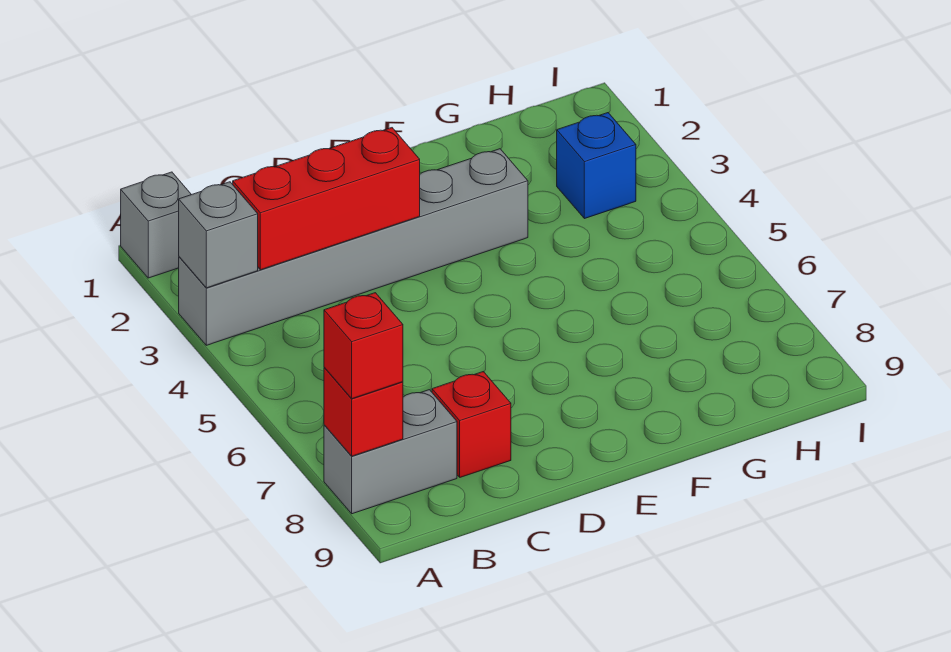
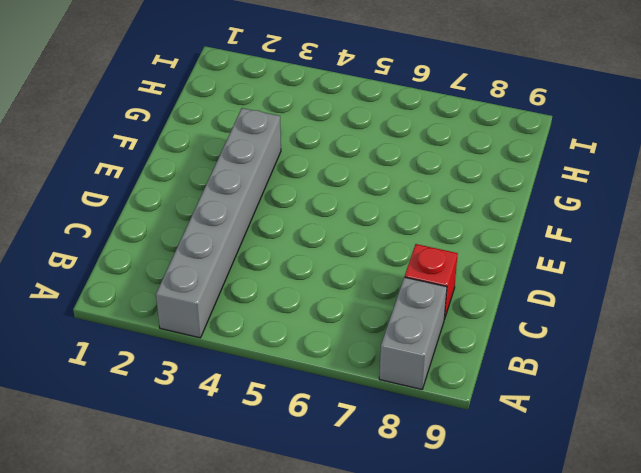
none -> grey brick A1 level 1
none -> blue brick H3 level 1

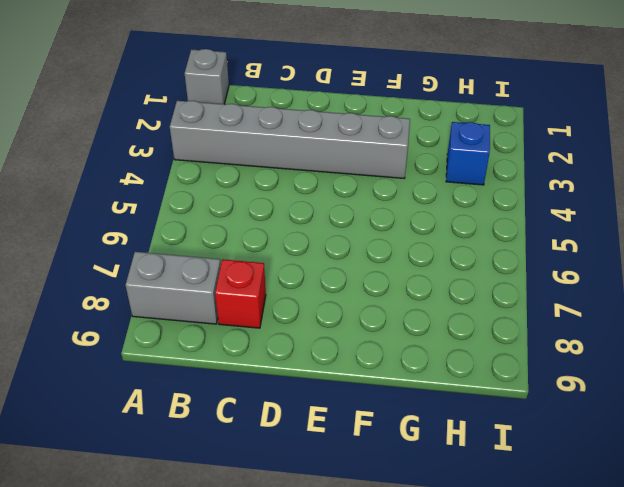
none -> grey brick A3 level 2
none -> red brick A8 level 2

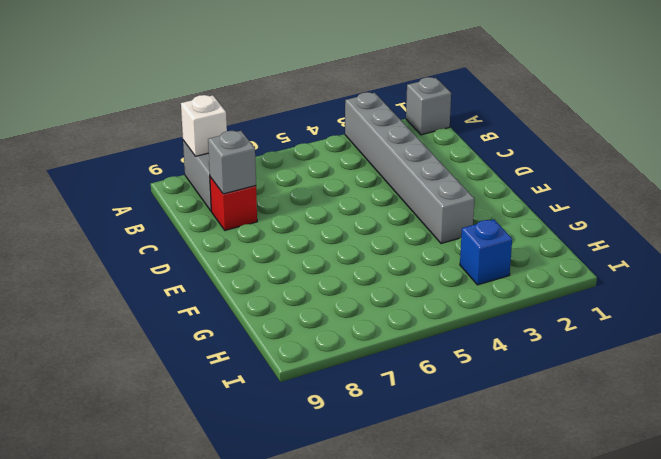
white brick A8 level 2 -> red brick A8 level 2
grey brick C8 level 2 -> grey brick A3 level 2
none -> red brick B3:D3 level 2
none -> red brick A8 level 3

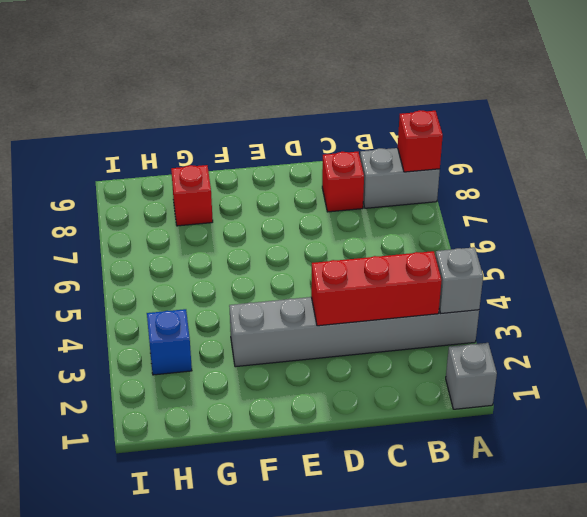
red brick G8 level 1 -> red brick A8 level 3

